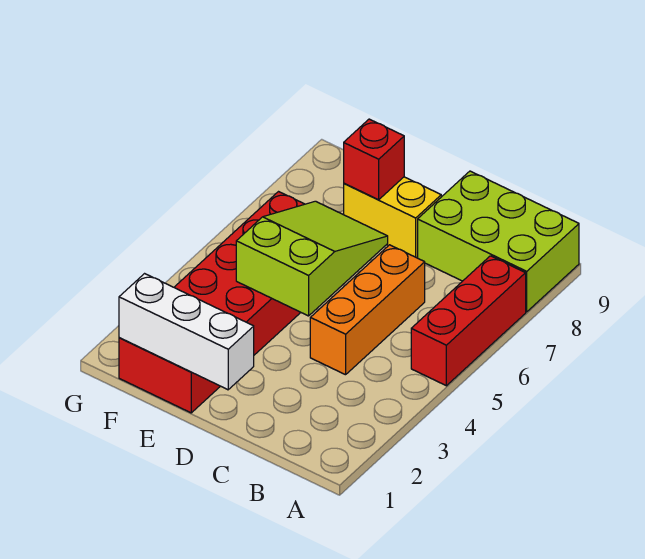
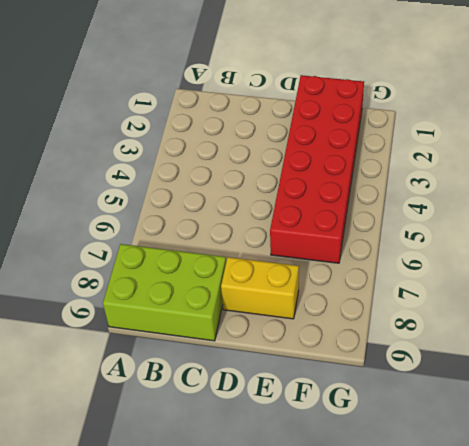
none -> red brick A5:A7 level 1
none -> orange brick C4:C6 level 1

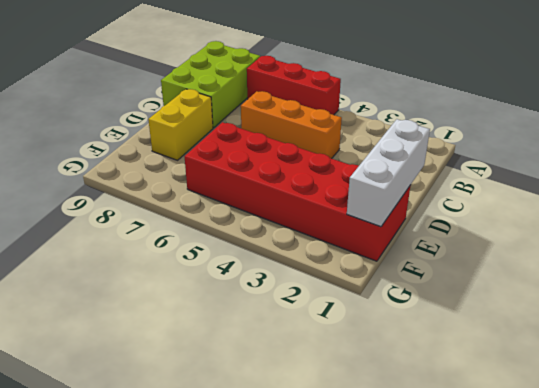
none -> lime slope D4:E6 level 2 top 4
none -> red brick E8 level 2

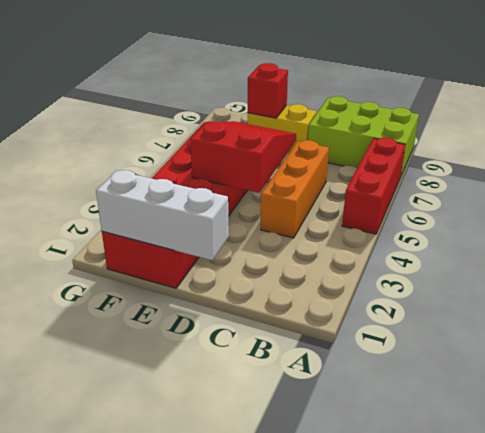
red slope D4:E6 level 2 top 4 -> lime slope D4:E6 level 2 top 4

